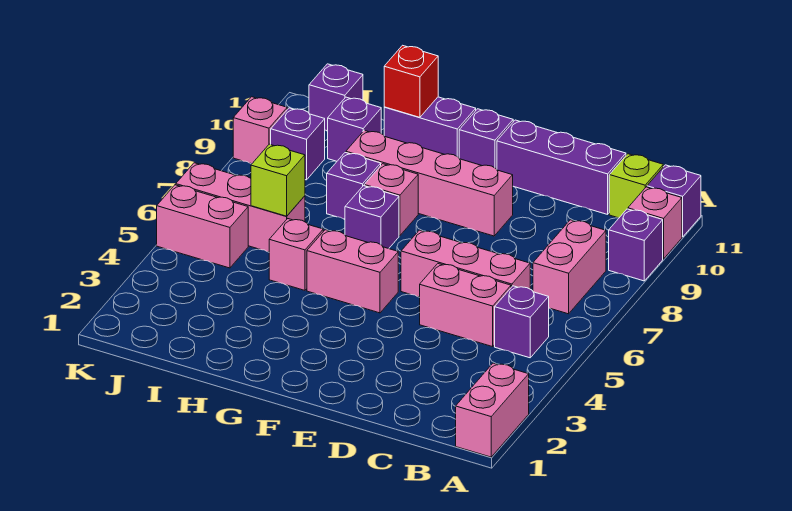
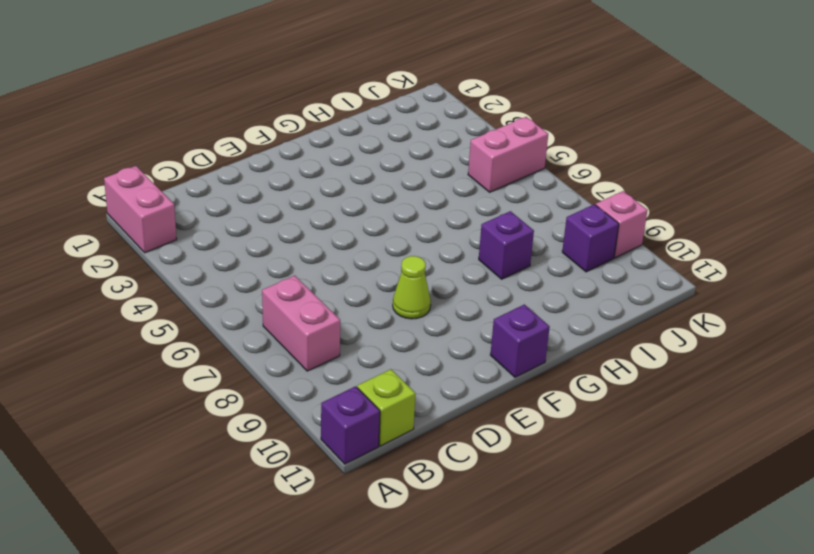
lime cone E8 level 1 -> none
none -> purple brick A9 level 1
none -> pink brick A10 level 1
none -> purple brick B5 level 1

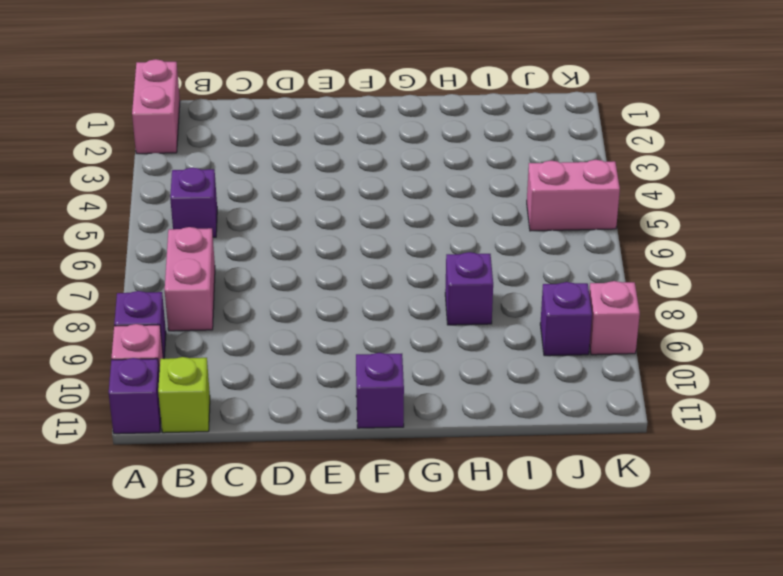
none -> pink brick C5:D5 level 1
none -> pink brick C6:E6 level 1
none -> purple brick C11:E11 level 1

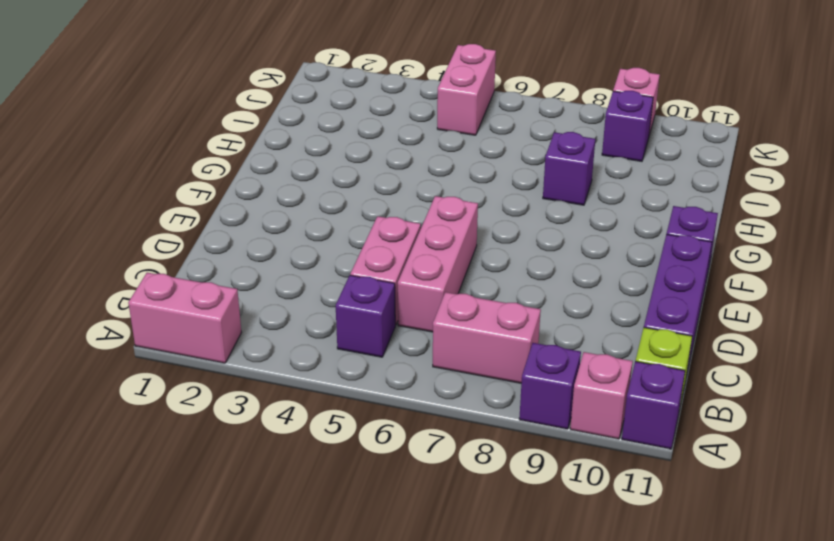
none -> pink brick E9:H9 level 1
none -> pink brick F5:G5 level 1
none -> purple brick G7 level 1

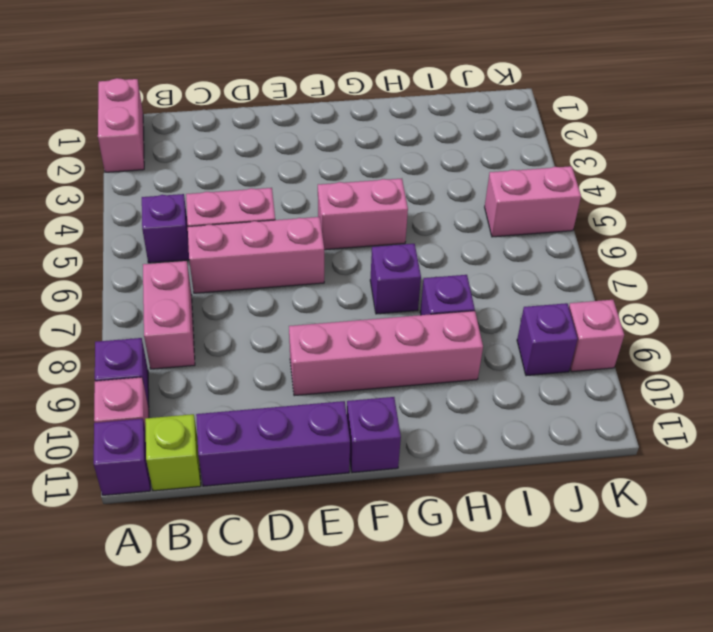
none -> pink brick G8 level 1
none -> purple brick G11:H11 level 1
none -> pink brick H5 level 1

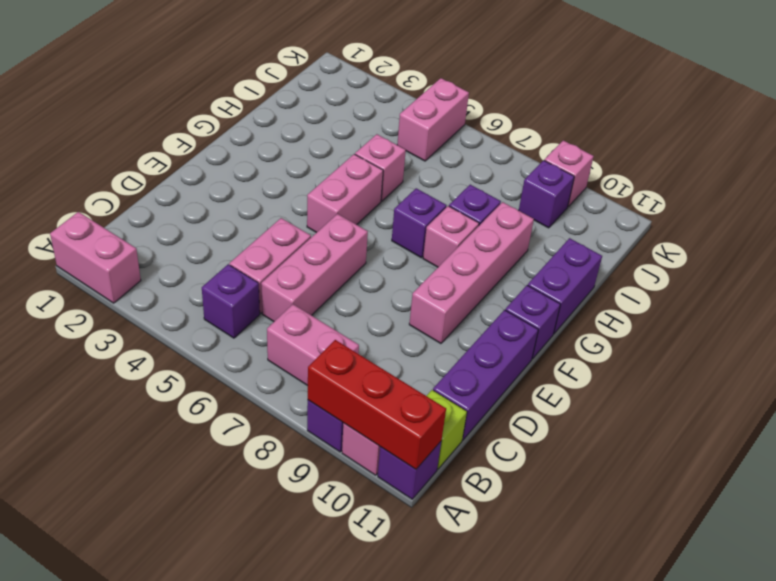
red brick A9:A11 level 2 -> none
none -> pink brick I6:K6 level 1
none -> purple brick I10 level 1
none -> purple brick J11 level 1

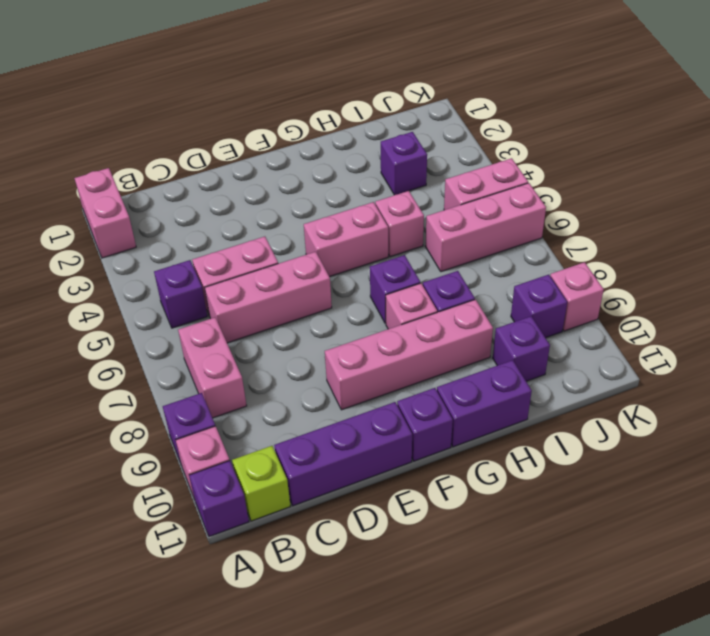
purple brick I3 level 1 -> purple brick J11 level 1
none -> red brick H11 level 2
none -> lime brick I6 level 2

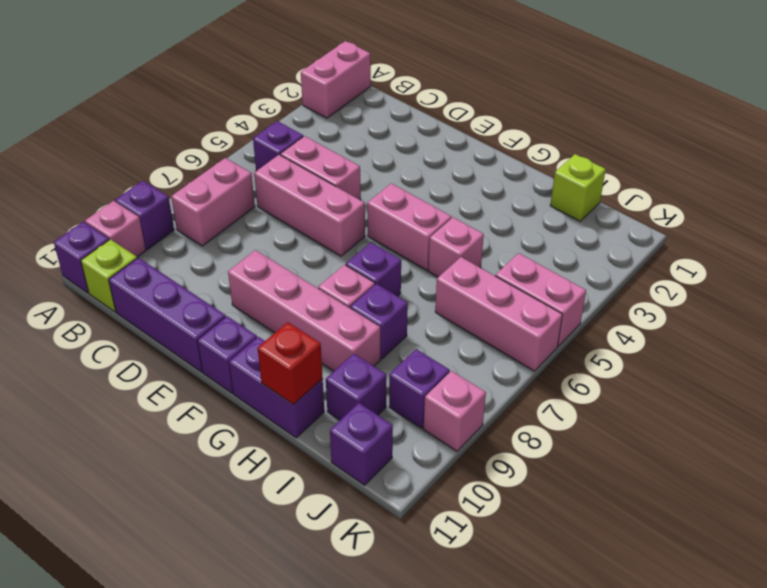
lime brick I1 level 1 -> lime brick I6 level 2

